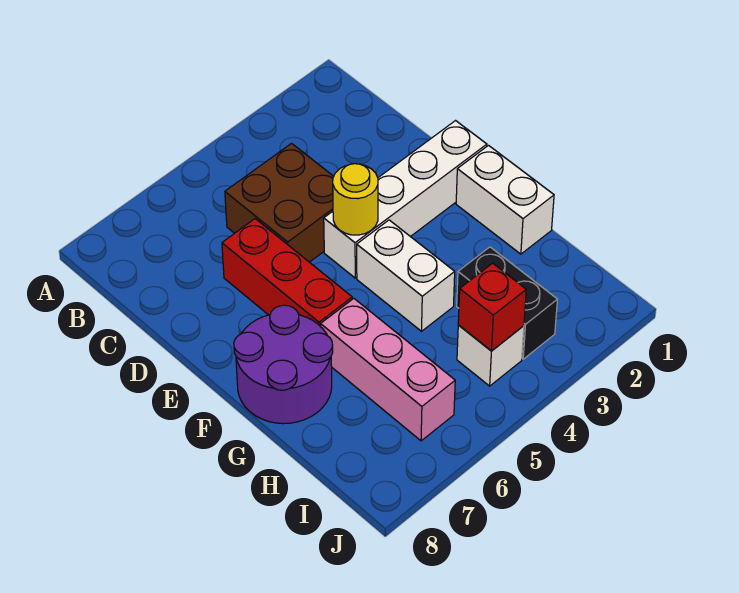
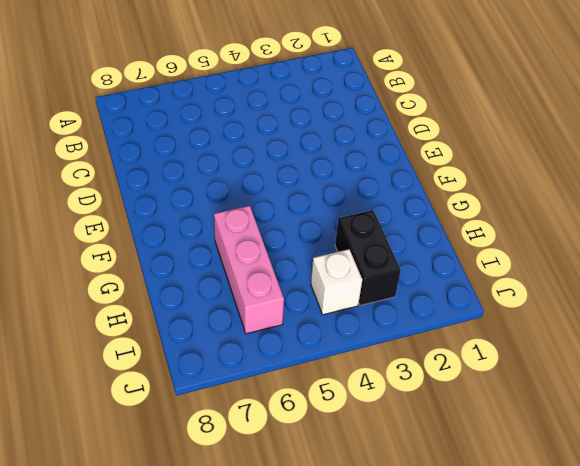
none -> brown brick C4:D5 level 1
none -> red brick D6:F6 level 1

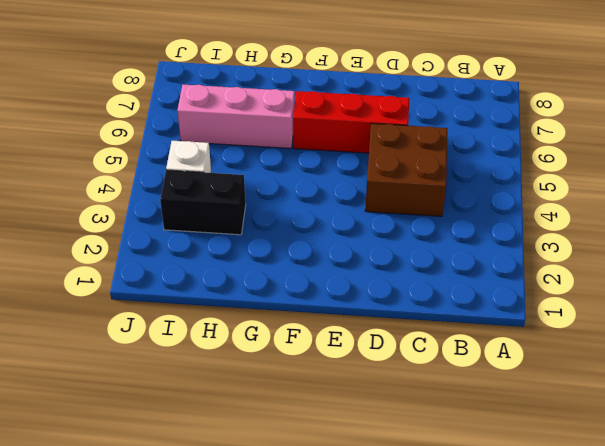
none -> white brick E1:E4 level 1
none -> white brick F1:G1 level 1

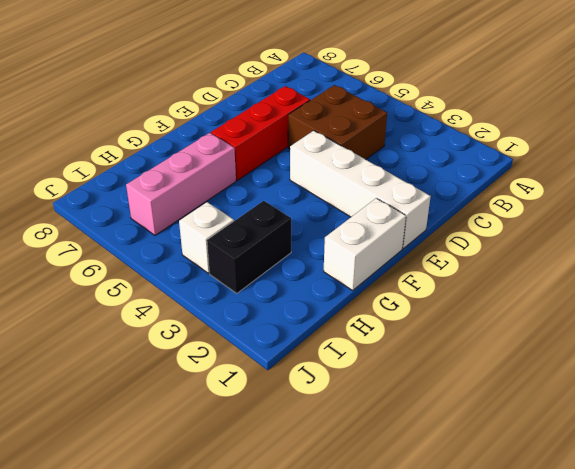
none -> white brick F4:G4 level 1
none -> purple round brick F7:G8 level 1

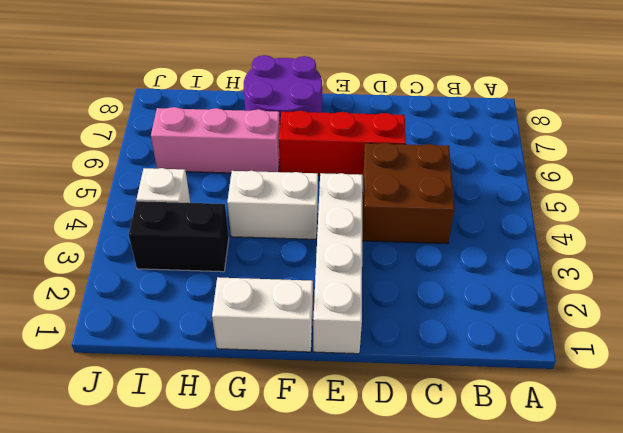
none -> yellow round brick E4 level 2
none -> red brick I4 level 2

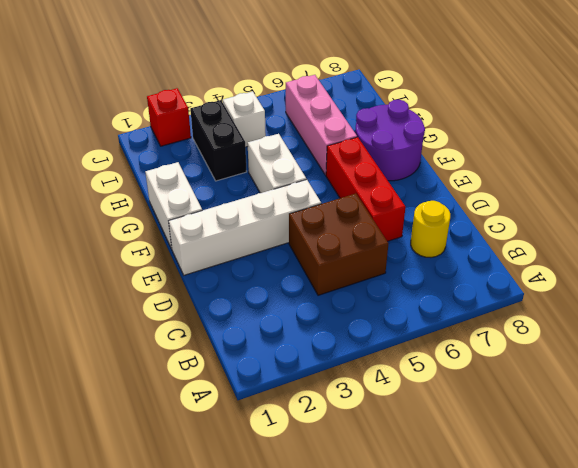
yellow round brick C7 level 1 -> yellow round brick E4 level 2
red brick J2 level 1 -> red brick I4 level 2

